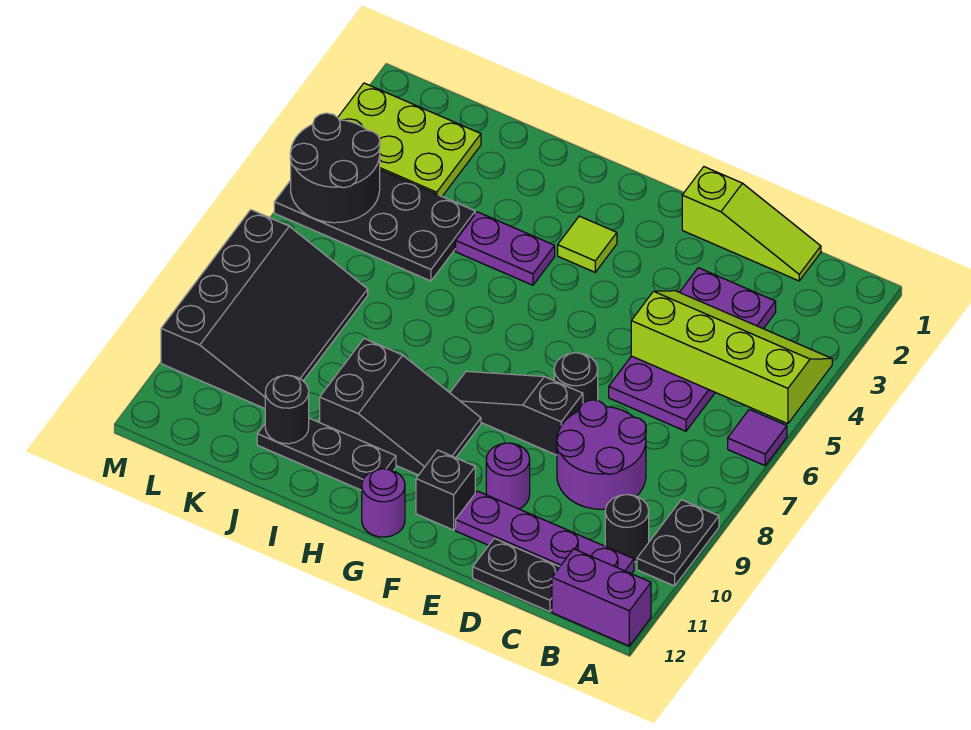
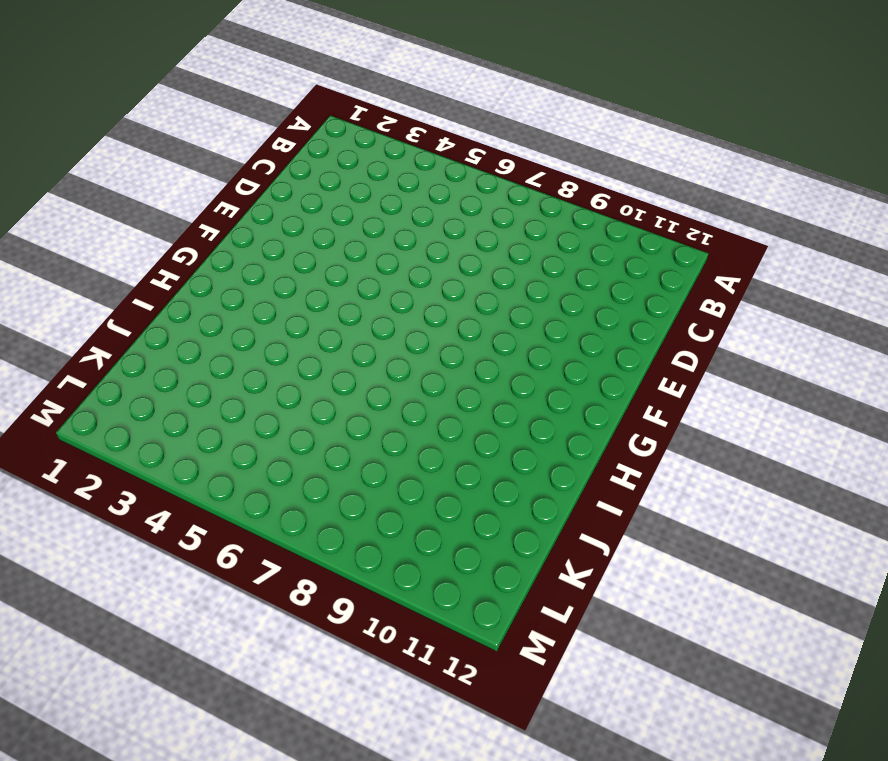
none -> purple tile A6 level 1
none -> black plate A9:A10 level 1
none -> purple brick A12:B12 level 1

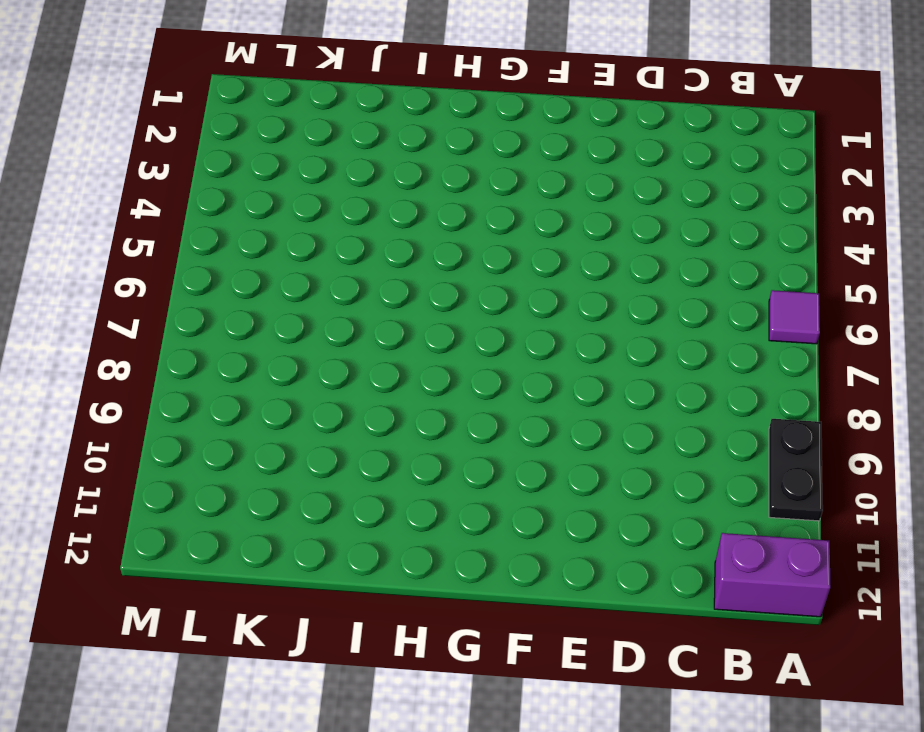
none -> black round brick B10 level 1
none -> purple plate B11:E11 level 1
none -> lime slope C1:E1 level 1 top E

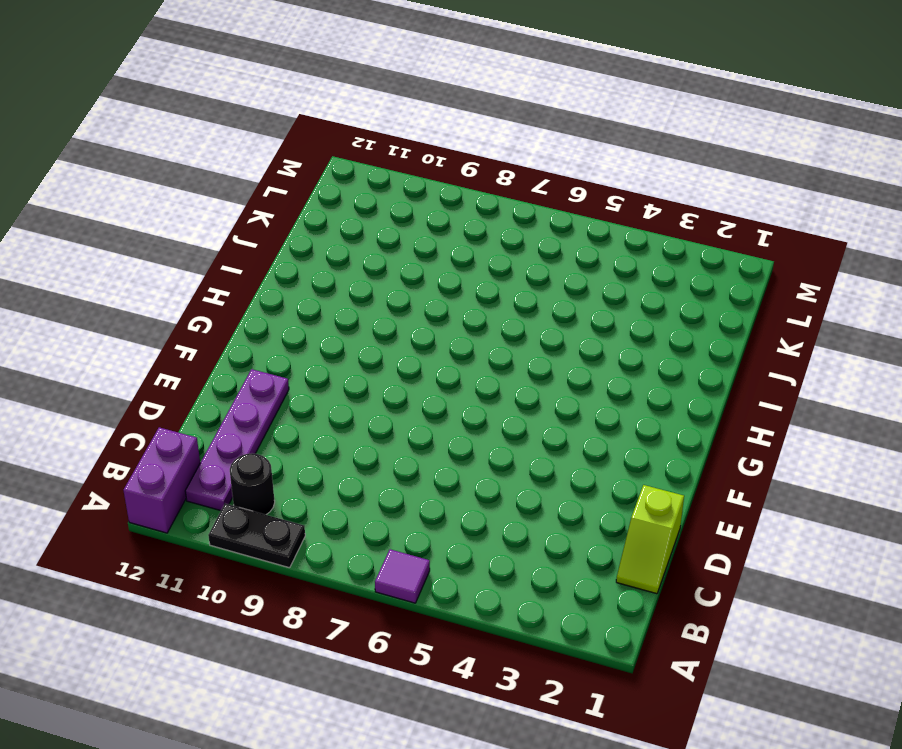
lime slope C1:D1 level 1 top D -> lime slope C1:E1 level 1 top E
none -> purple plate C3:D6 level 1
none -> purple round brick C8:D9 level 1
none -> black plate C12:D12 level 1

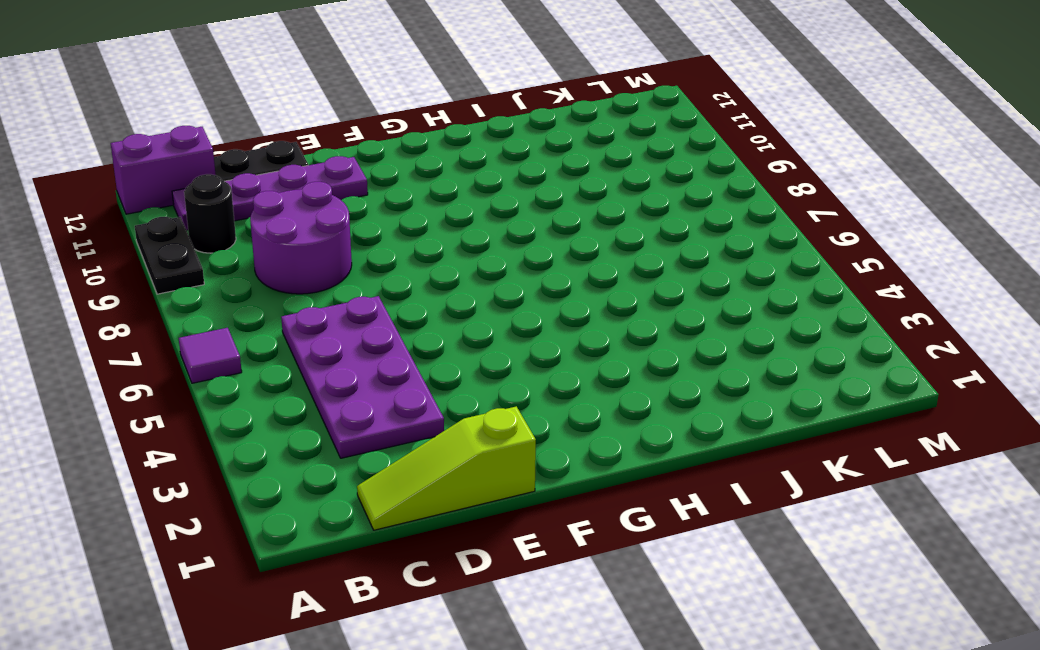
none -> black round brick E7 level 1
none -> black slope E8:G8 level 1 top E
none -> purple round brick E10 level 1

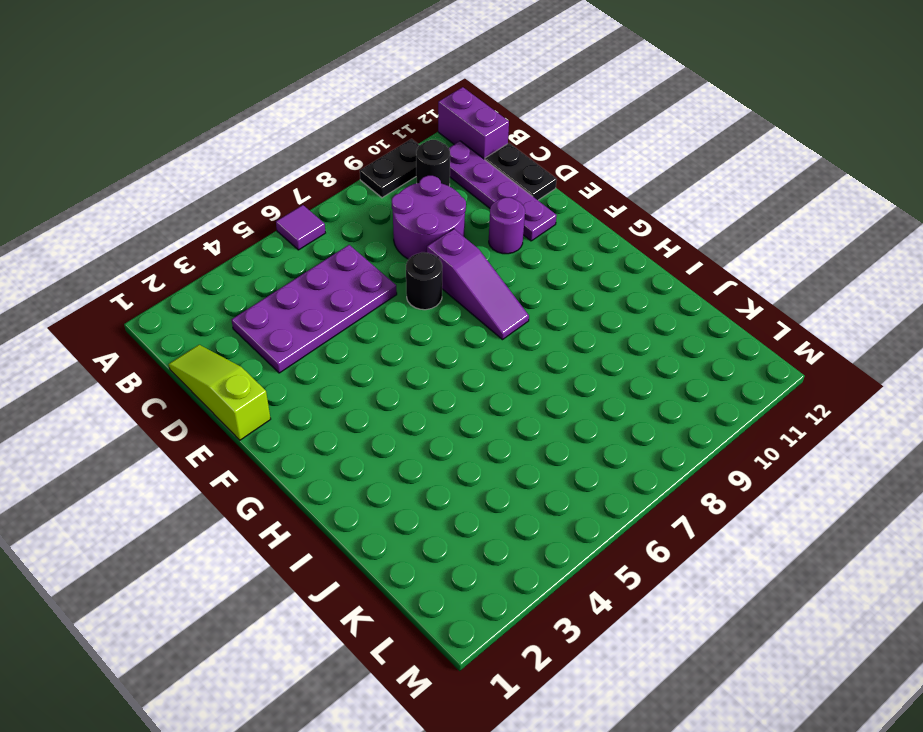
purple slope E8:G8 level 1 top E -> black slope E8:G8 level 1 top E
none -> black brick F11 level 1
none -> lime tile G3 level 1
none -> black slope G9:I10 level 1 top I

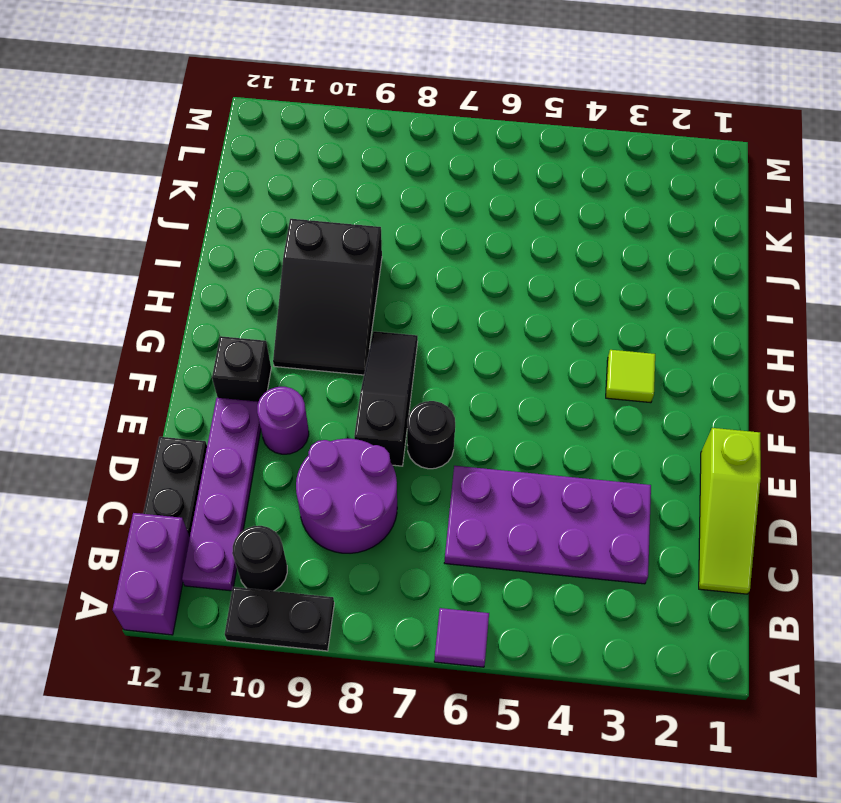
none -> purple round brick G12 level 1
none -> purple plate H4:I4 level 1
none -> black plate H11:J11 level 1

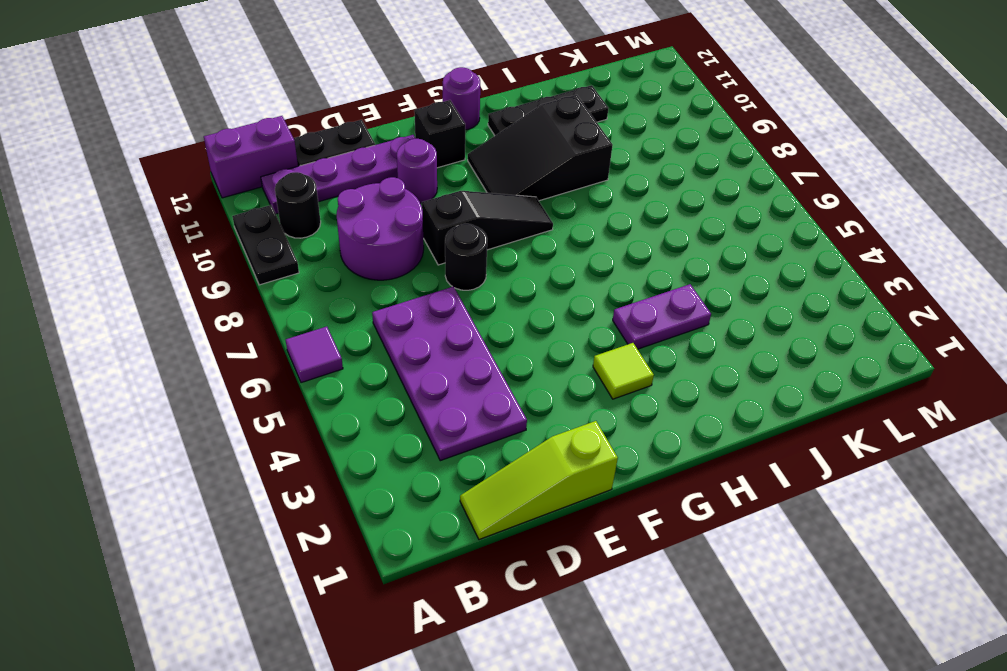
none -> black plate J4:M5 level 1
none -> lime plate K2:M3 level 1
none -> black slope K7:M10 level 1 top M

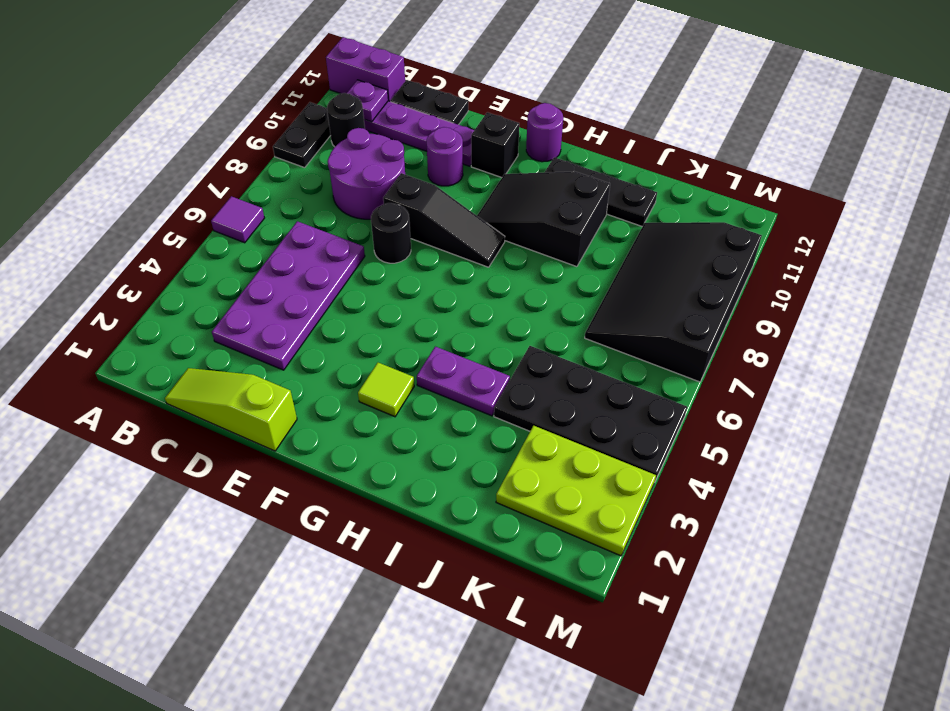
purple plate B11 level 2 -> none
none -> lime slope A4:D5 level 2 top 5
none -> black round brick J11 level 2
none -> black round brick L4:M5 level 2

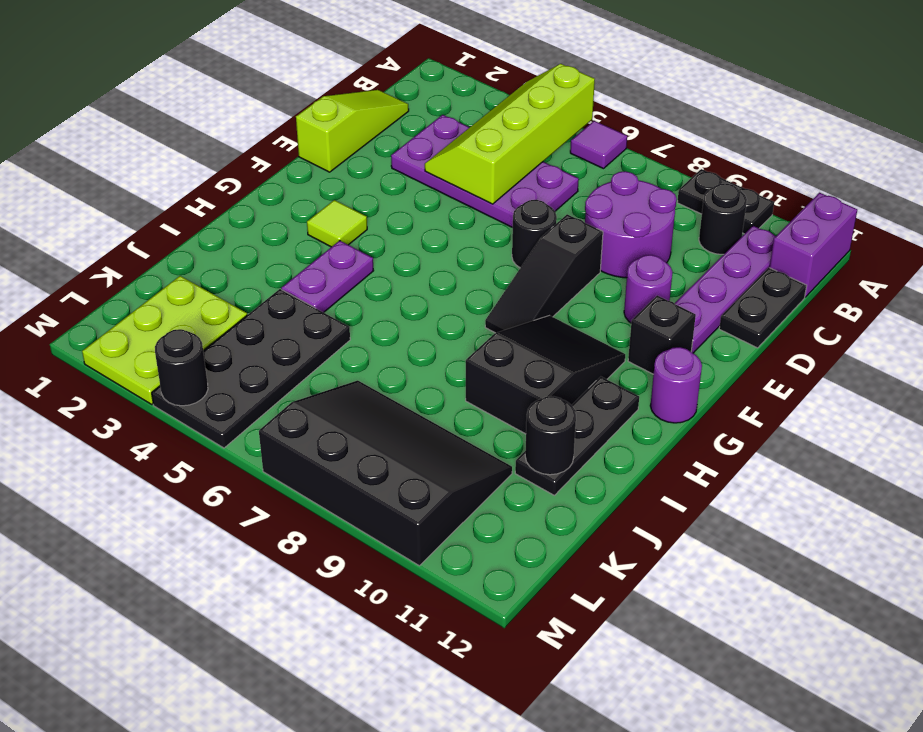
black round brick M4 level 2 -> black round brick L4:M5 level 2

